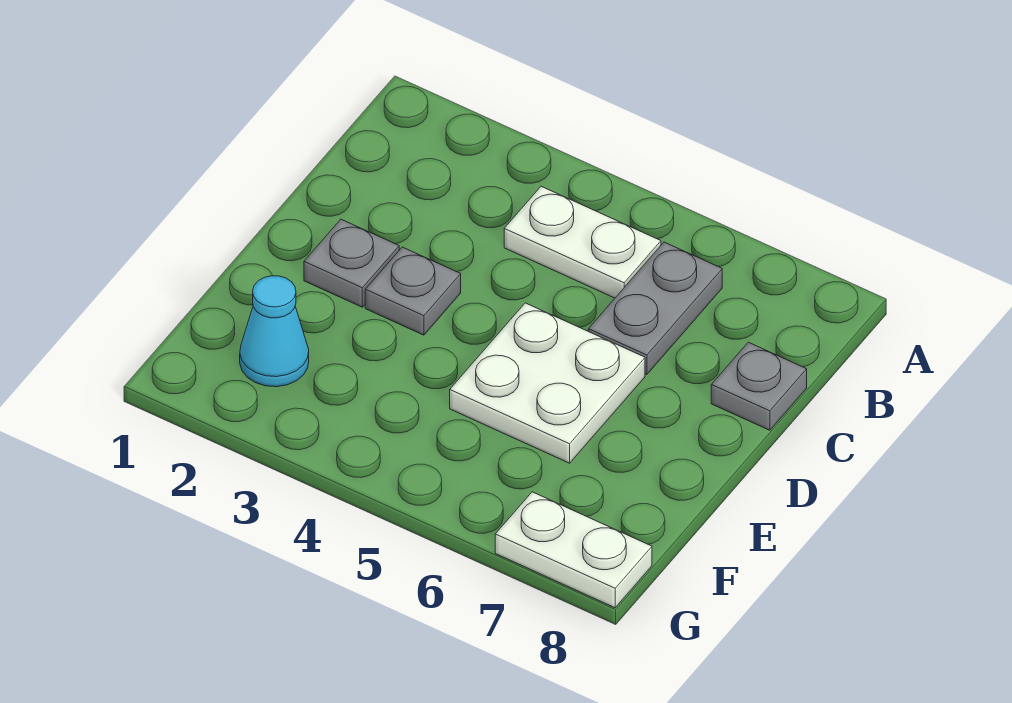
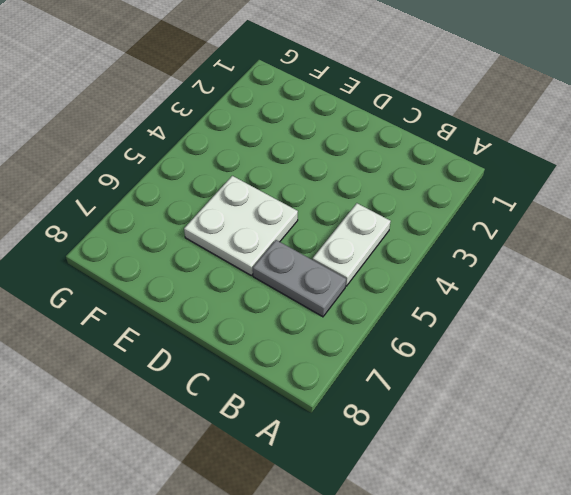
none -> grey plate C8 level 1
none -> grey plate D2 level 1

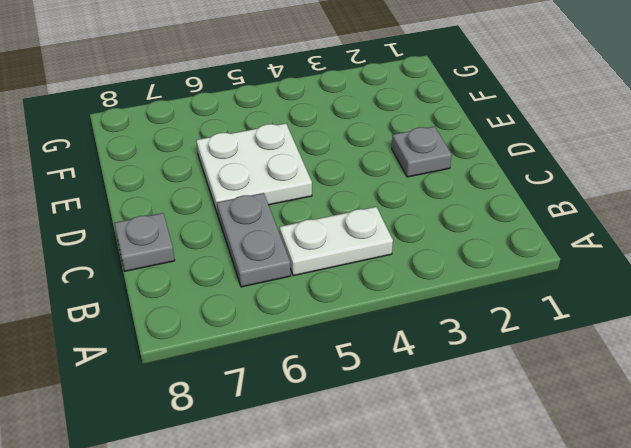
none -> grey plate D3 level 1
none -> cyan cone F2 level 1

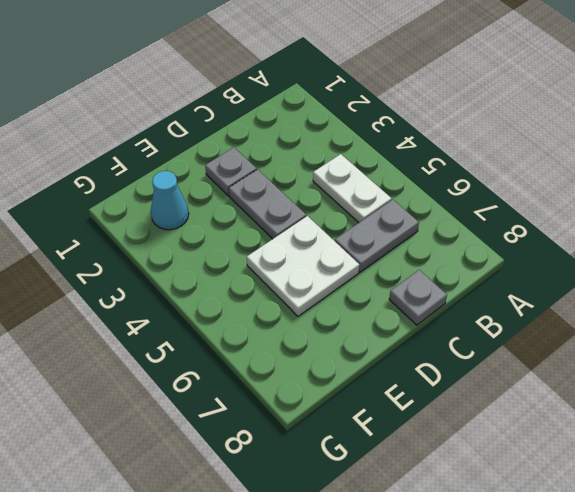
grey plate D3:D4 level 1 -> grey plate D3 level 1
none -> white plate G7:G8 level 1

